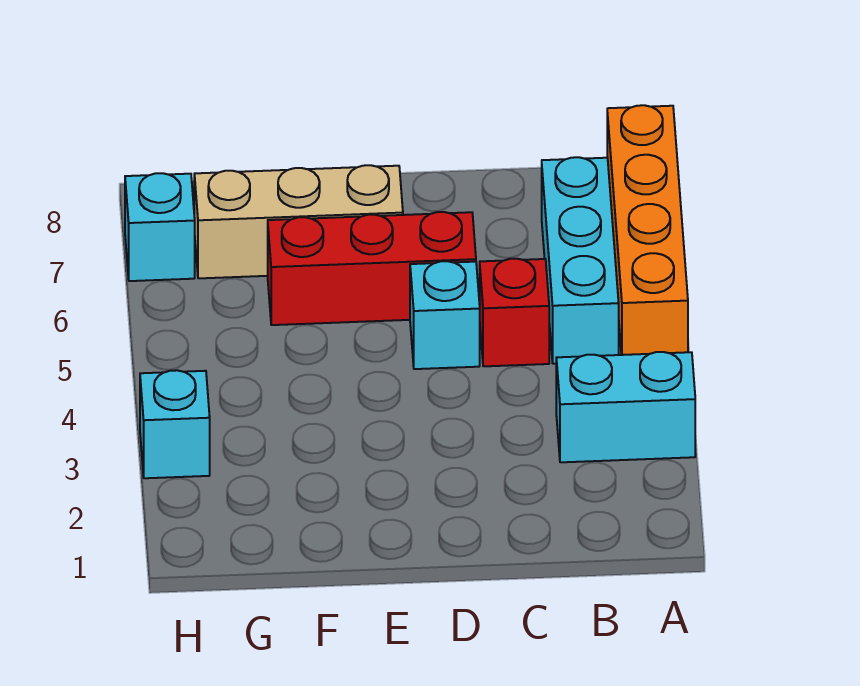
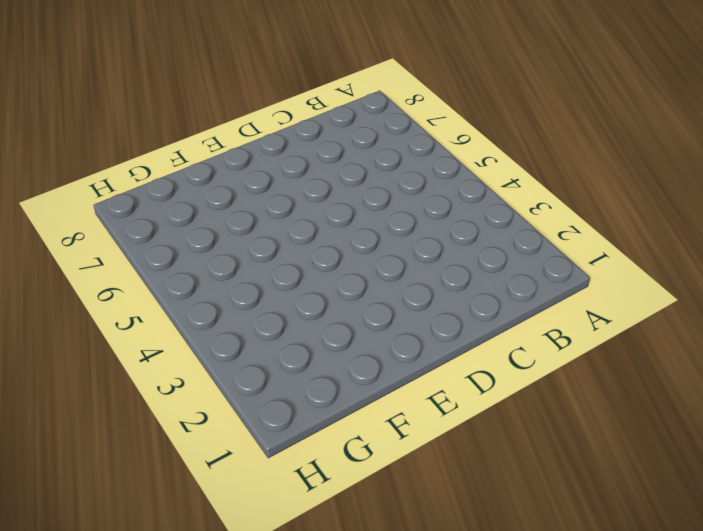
none -> cyan brick A3:B3 level 1
none -> orange brick A5:A8 level 1

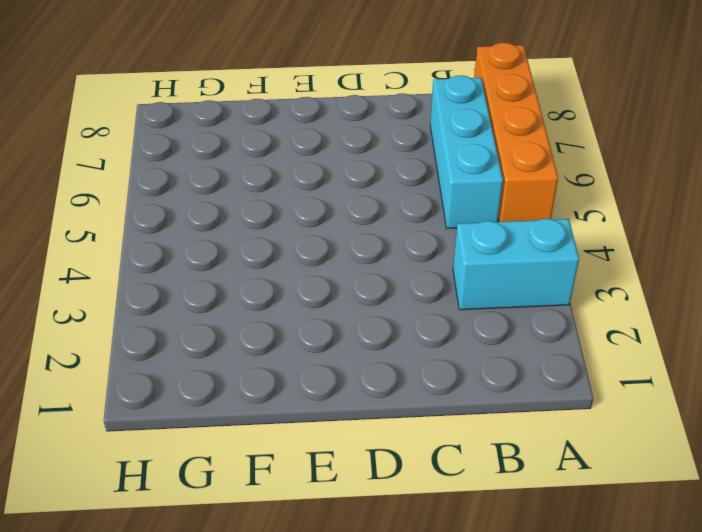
none -> red brick C5 level 1
none -> cyan brick D5 level 1

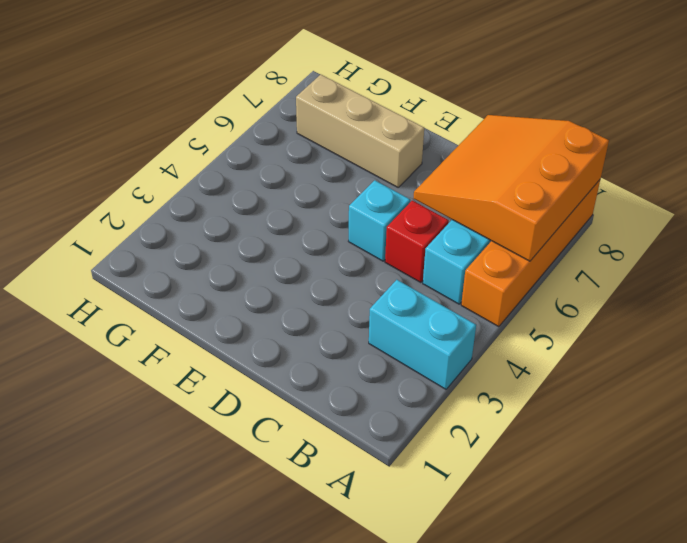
orange slope A6:C8 level 2 top A -> none
none -> red brick D6:F6 level 1
none -> cyan brick H3 level 1

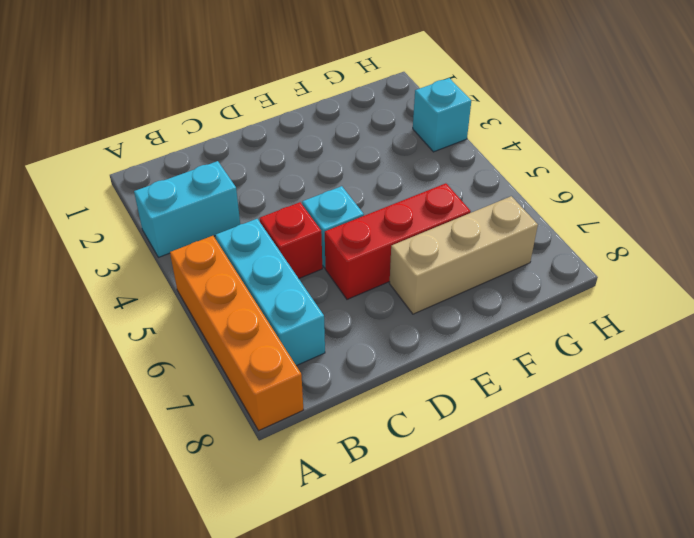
none -> cyan brick H7 level 1

